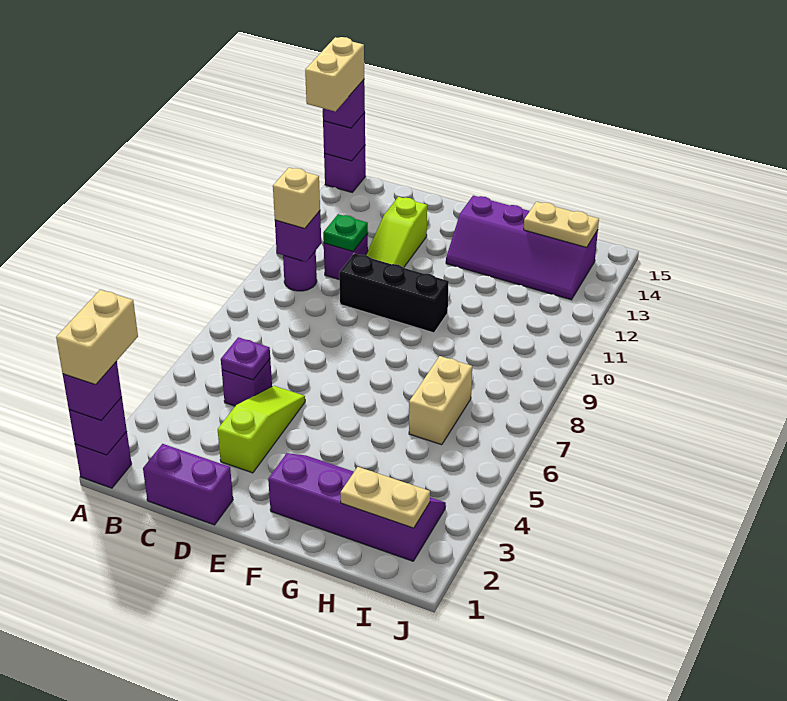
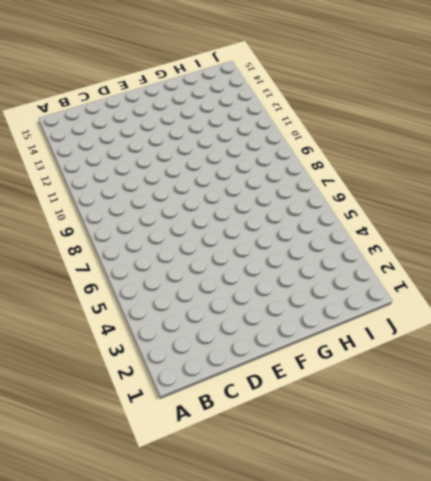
none -> purple brick A1 level 1
none -> purple brick A15 level 1
none -> purple round brick B10 level 1

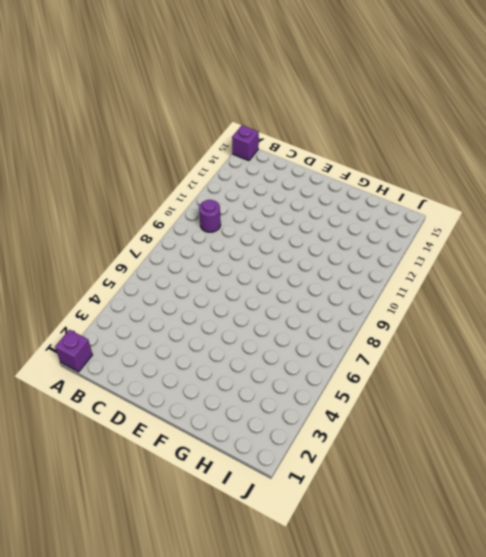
none -> purple brick C1:D1 level 1
none -> purple brick C5 level 1
none -> purple brick C11 level 1

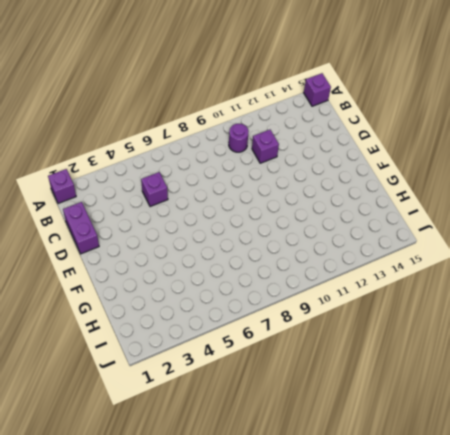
none -> lime slope D3:D5 level 1 top 3
none -> black brick D10:F10 level 1
none -> lime slope D11:D13 level 1 top 13

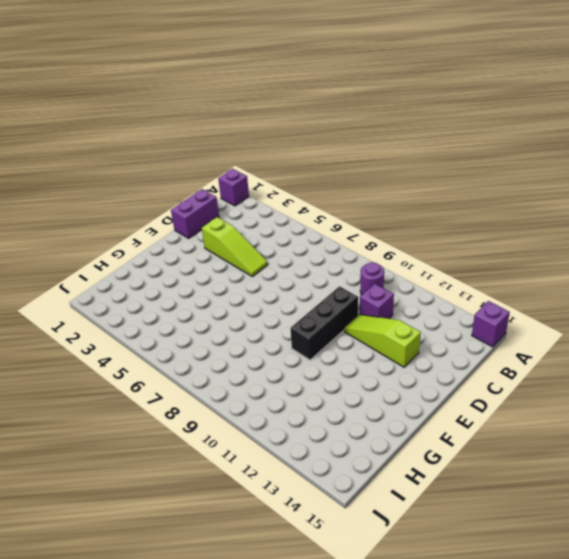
none -> purple brick C5 level 1
none -> purple slope F2:I3 level 1 top 2
none -> purple slope F13:I14 level 1 top 14

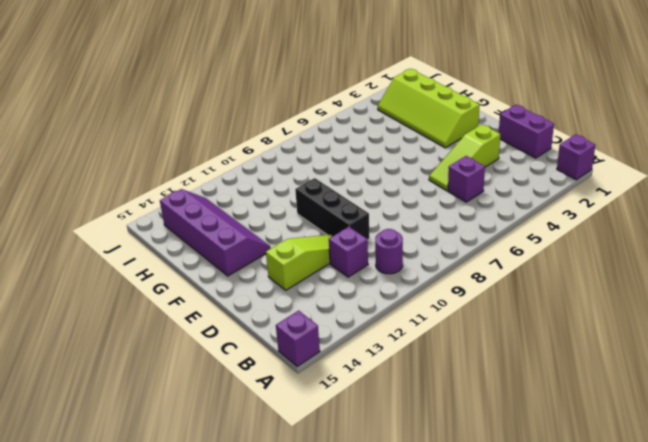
lime slope F2:I3 level 1 top 2 -> purple slope F2:I3 level 1 top 2
none -> tan brick H6:H7 level 1
none -> purple brick A1 level 2
none -> purple brick A15 level 2

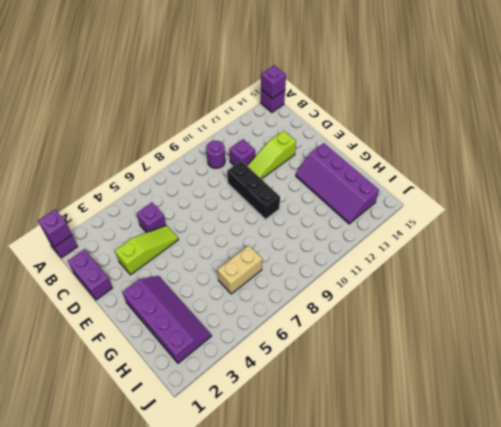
none -> purple brick B10 level 2
none -> purple plate C5 level 2
none -> green plate C11 level 2

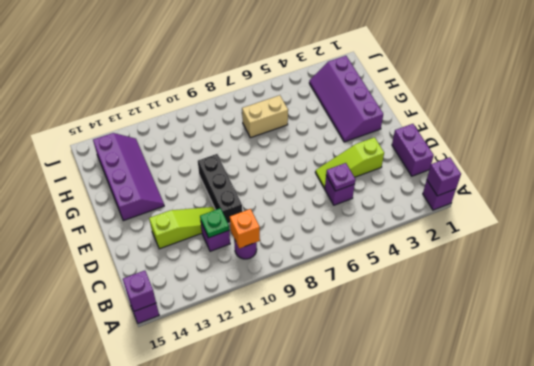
orange brick B10 level 2 -> purple brick B10 level 2
none -> tan plate H2:I2 level 2
none -> tan plate H14:I14 level 2
none -> purple brick A1 level 3

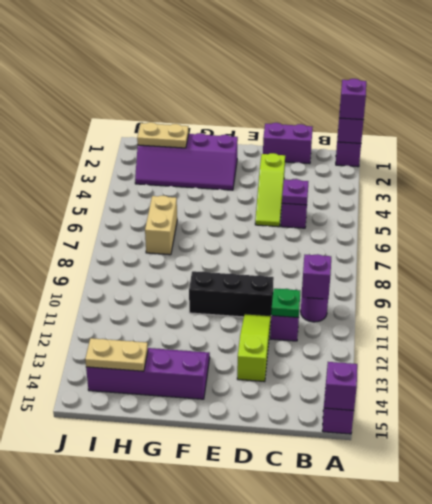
none -> purple brick A15 level 3
none -> tan brick B10 level 3
none -> tan brick A1:A2 level 4

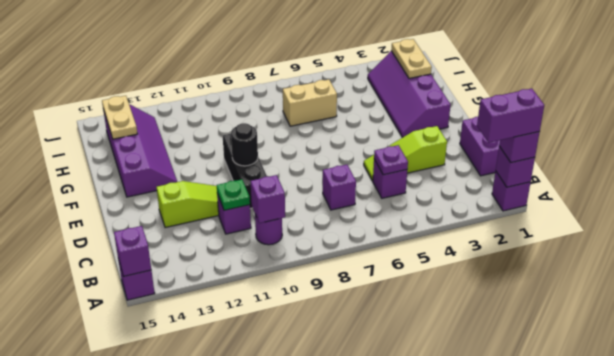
purple brick A1:A2 level 4 -> tan brick A1:A2 level 4
purple brick C7 level 1 -> purple brick A15 level 3
black round brick E10 level 2 -> none
none -> tan brick B10 level 3
none -> tan brick A14:A15 level 4

